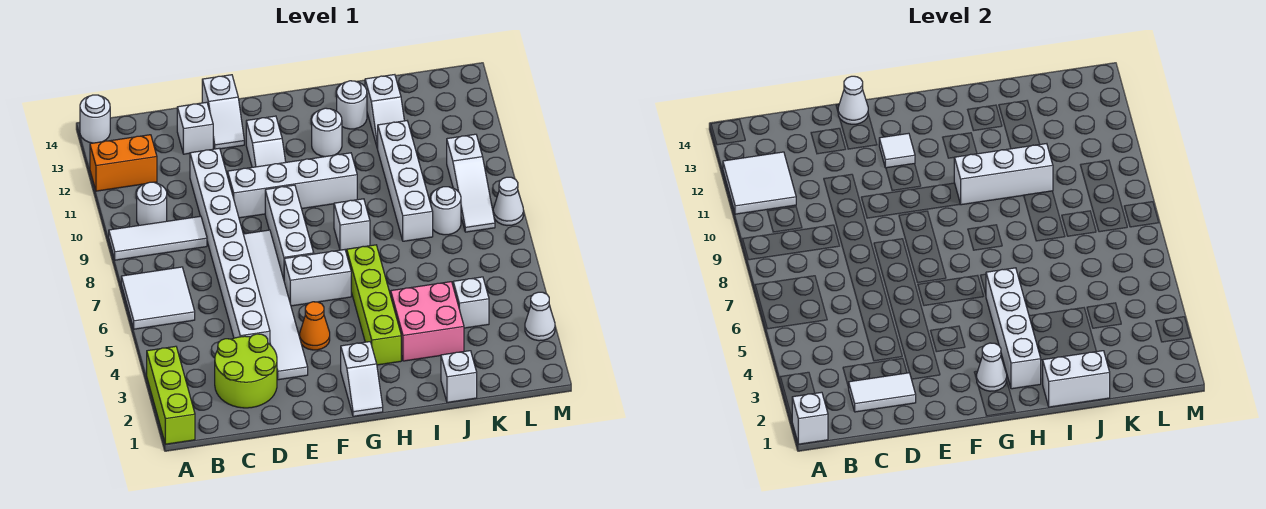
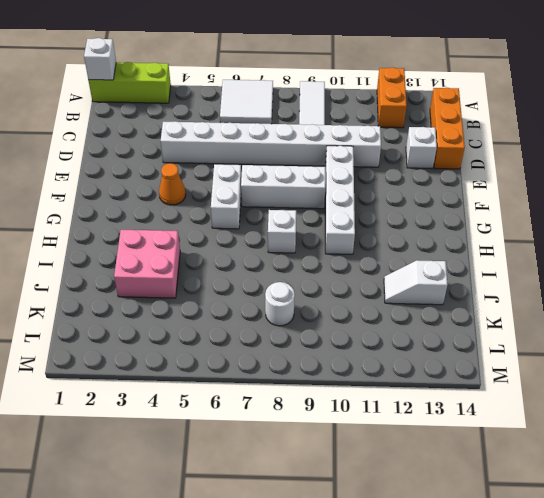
orange brick B14:D14 level 1 -> none
none -> white round brick A14 level 1
none -> white round brick B10 level 1
none -> lime round brick C2:D3 level 1
none -> white tile E3:E8 level 1

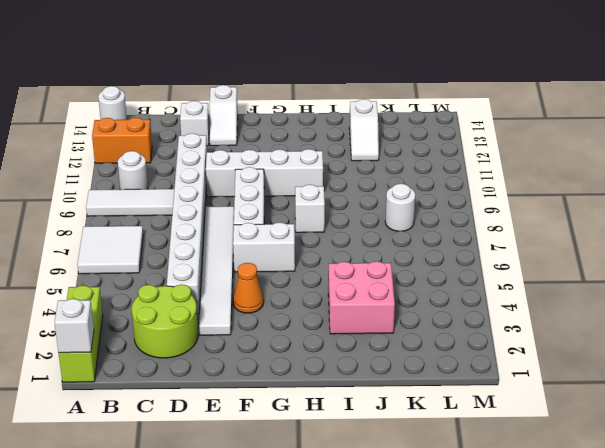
none -> white slope F11:F12 level 1 top 12
none -> white slope G1:G2 level 1 top 2
none -> lime brick H3:H6 level 1
none -> white round brick H12 level 1

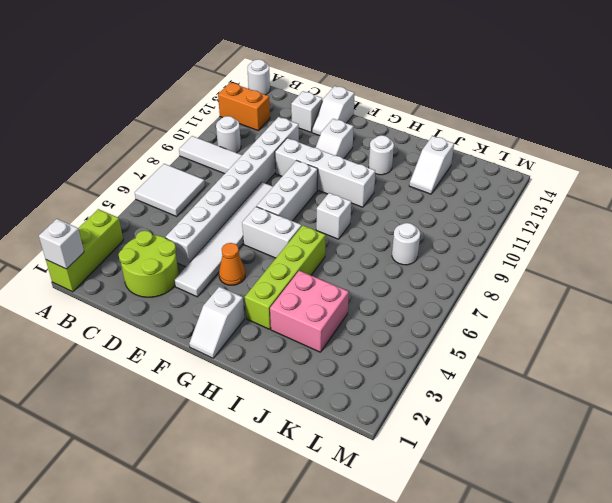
none -> white round brick I13 level 1
none -> white brick J1 level 1
none -> white brick J8:J11 level 1
none -> white brick K4 level 1

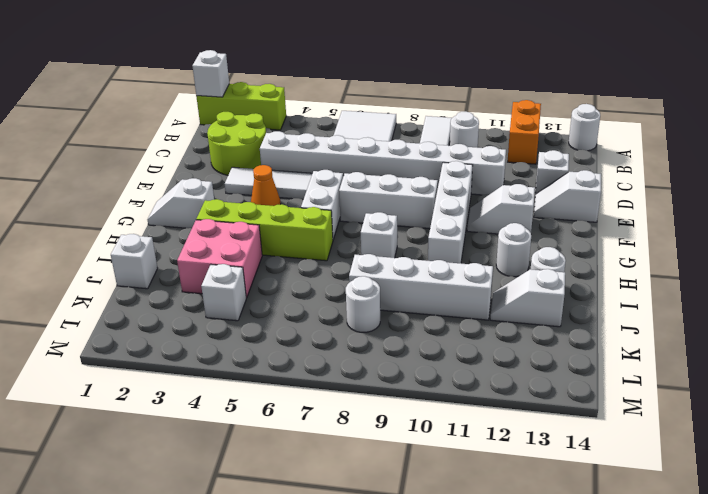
none -> white slope L8:L10 level 1 top 10
none -> white cone M3 level 1
none -> white cone M8 level 1
none -> white tile A11:B12 level 2

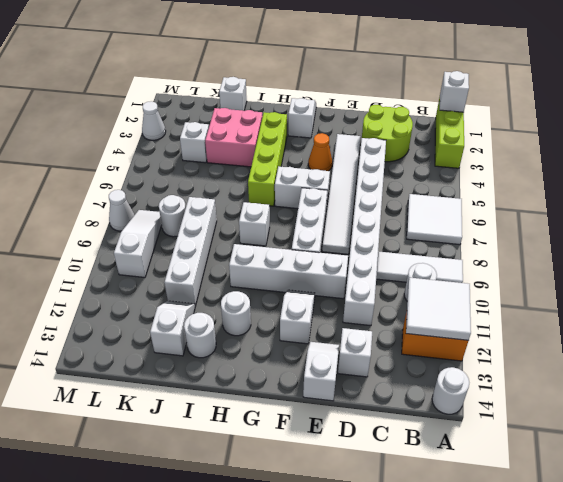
none -> white tile C2:D2 level 2
none -> white cone E14 level 2
none -> white tile F12 level 2
none -> white cone G2 level 2

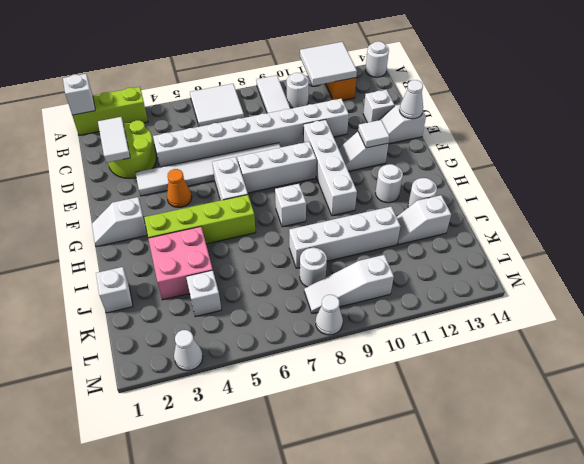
none -> white cone G2 level 2
none -> white brick H2:H5 level 2
none -> white brick H10:J10 level 2
none -> white brick I1:J1 level 2

